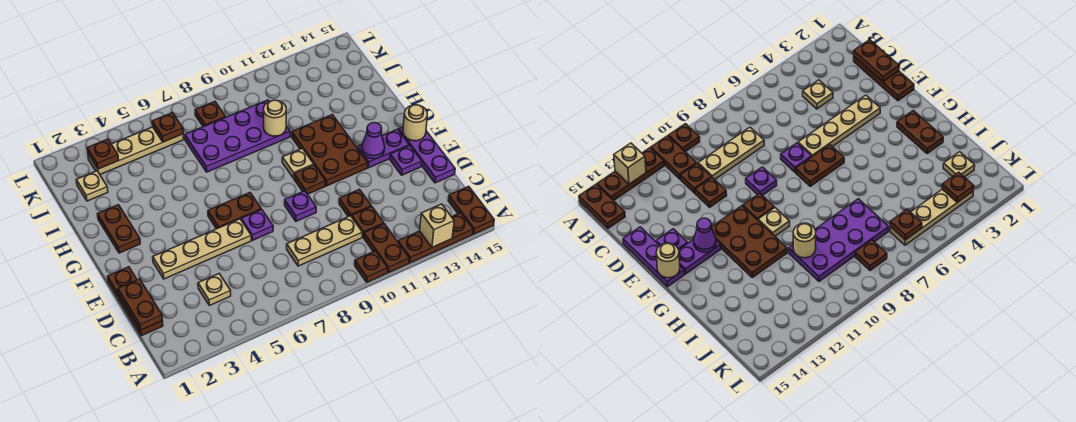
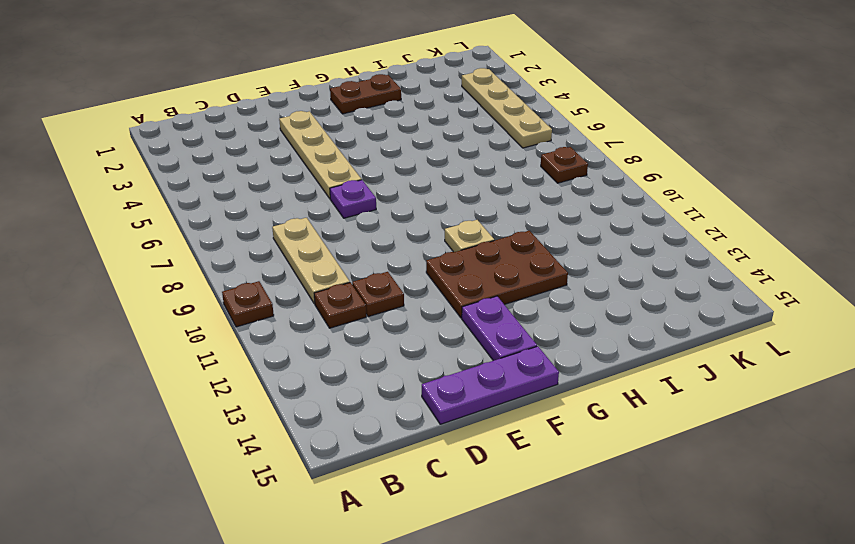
none -> brown plate A11:B11 level 1
none -> brown plate A12:A14 level 1
none -> brown plate A15:B15 level 1
none -> brown plate C1:E1 level 1

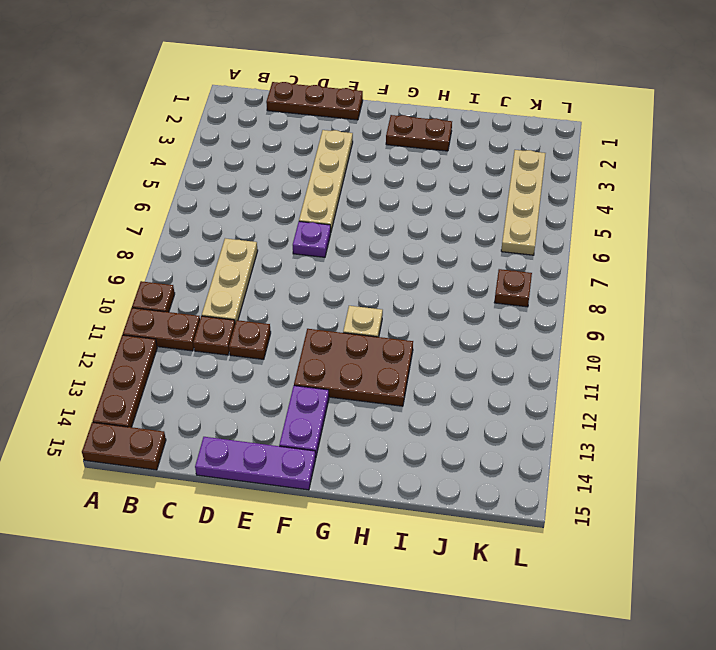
none -> tan plate C4 level 1
none -> purple plate E9 level 1
none -> purple plate E14 level 1
none -> brown plate F6:F7 level 1

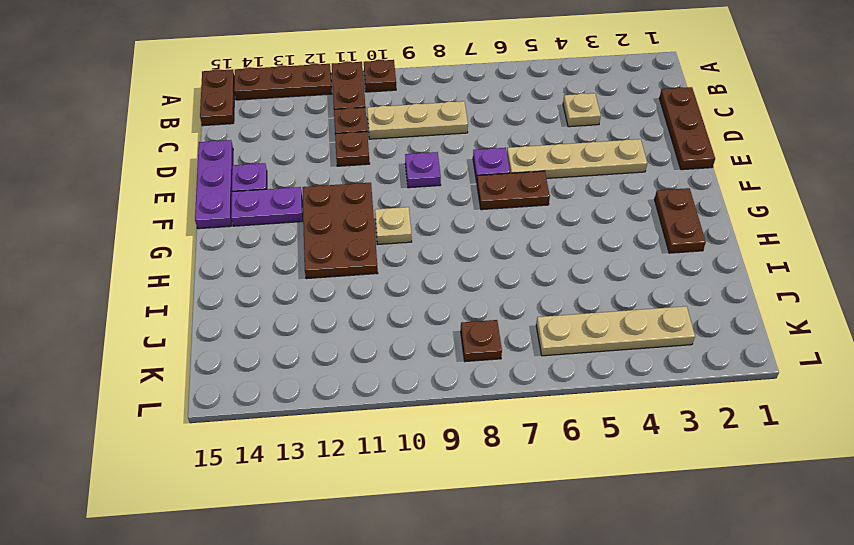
none -> brown plate F10 level 1
none -> purple plate I7:J10 level 1
none -> tan plate J2 level 1
none -> tan brick A13 level 2

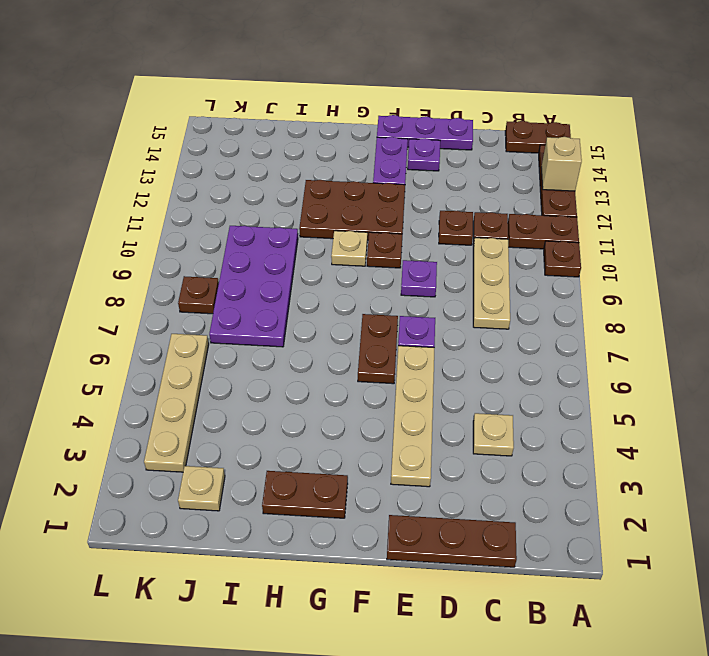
none -> brown plate C1:D1 level 2
none -> purple cone F13 level 2
none -> tan round brick F15 level 2
none -> tan round brick I10 level 2

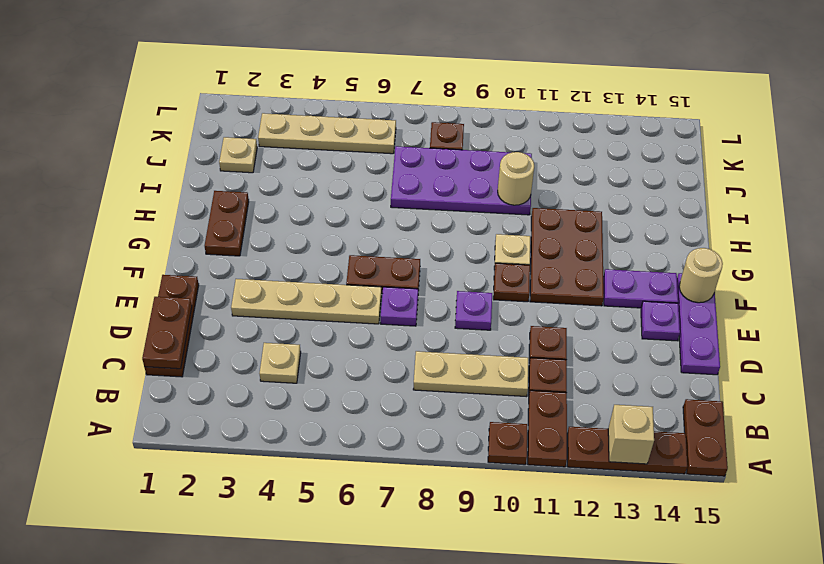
none -> purple cone F13 level 2
none -> brown plate K3 level 2
none -> brown plate K6 level 2

